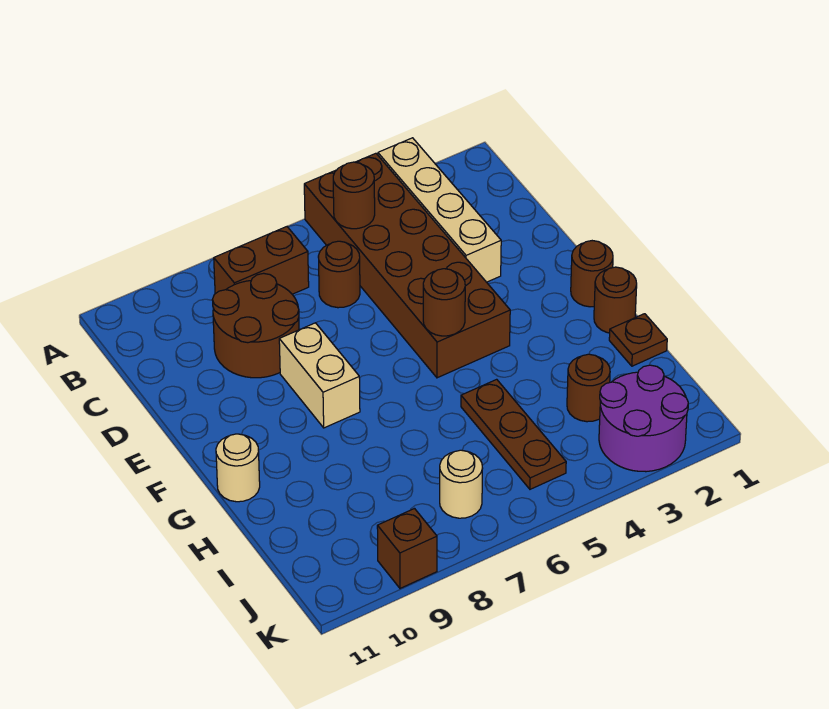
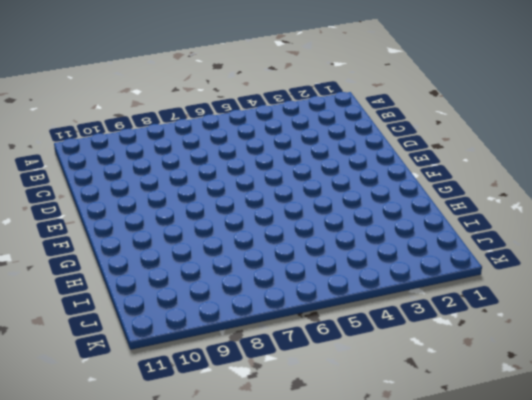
none -> tan brick A3:D3 level 1
none -> brown brick A4:F5 level 1
none -> brown brick B7:B8 level 1

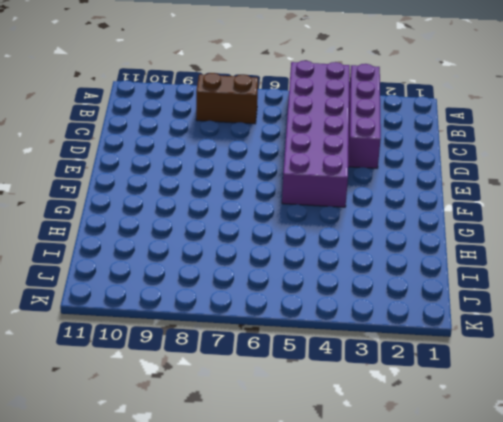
purple brick A3:D3 level 1 -> tan brick A3:D3 level 1
purple brick A4:F5 level 1 -> brown brick A4:F5 level 1
none -> brown round brick C6 level 1
none -> brown round brick C8:D9 level 1
none -> tan brick E8:F8 level 1

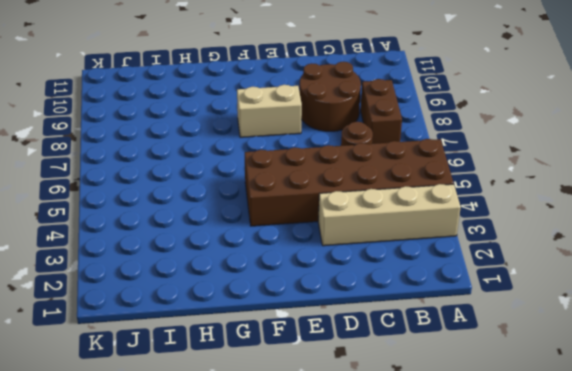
none -> brown round brick F1 level 1
none -> brown round brick G1 level 1
none -> tan round brick G11 level 1

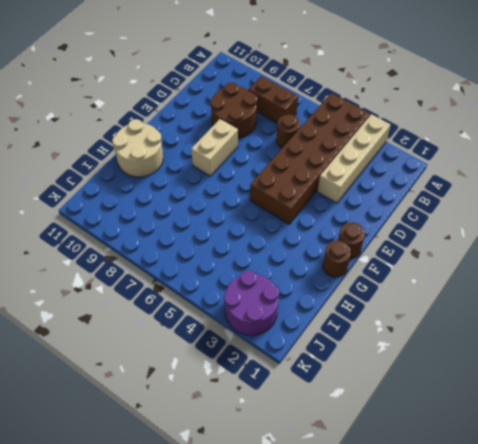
tan round brick G10:H11 level 1 -> tan round brick G11 level 1
none -> brown plate H1 level 1
none -> brown plate H5:J5 level 1
none -> brown round brick I3 level 1

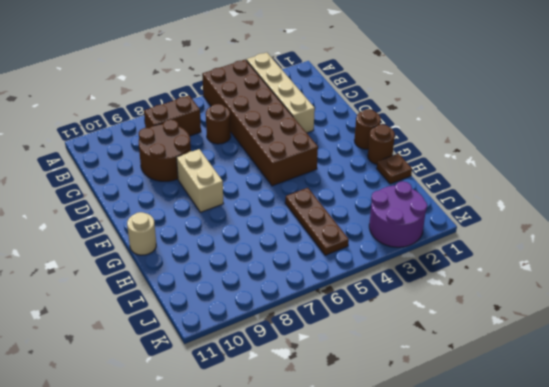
none -> brown round brick I3 level 1
none -> tan round brick J7 level 1
none -> brown brick K9 level 1

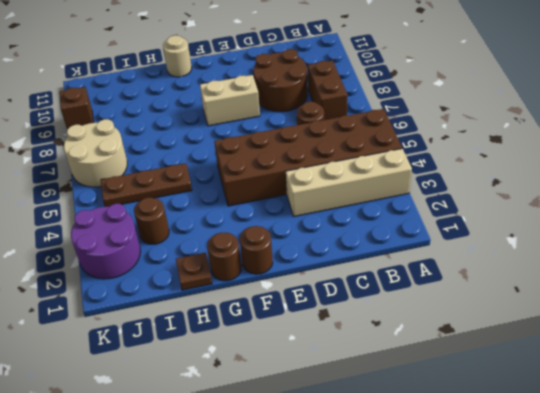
tan round brick J6:K7 level 1 -> tan round brick J7 level 1
none -> brown round brick B5 level 2
none -> brown round brick F5 level 2

